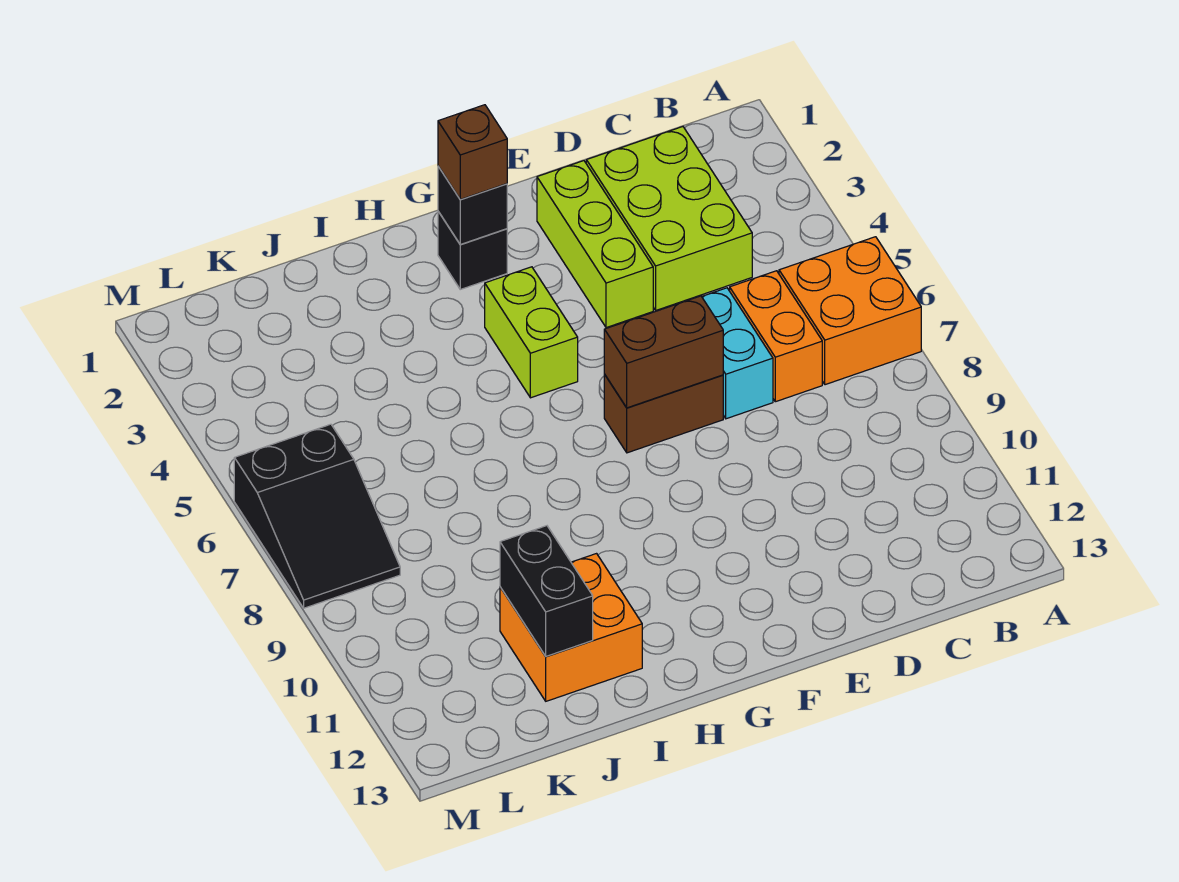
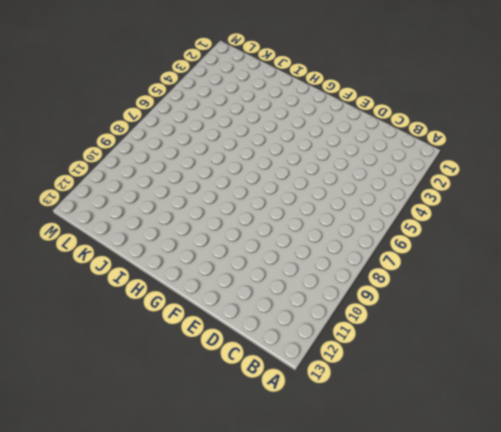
none -> orange brick A6:B7 level 1
none -> lime brick C2:D4 level 1
none -> orange brick C6:C7 level 1

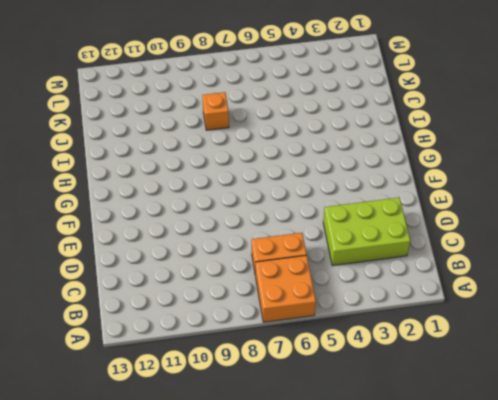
orange brick J8 level 1 -> none
none -> cyan brick D6:D7 level 1
none -> lime brick E2:E4 level 1
none -> brown brick E7:F7 level 1

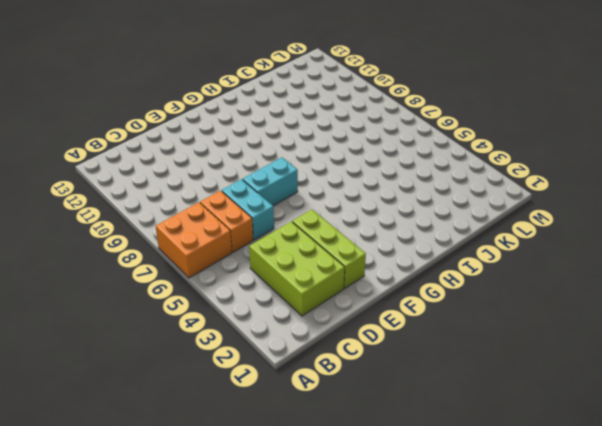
cyan brick E7:F7 level 1 -> brown brick E7:F7 level 1
none -> black brick G2 level 1
none -> lime brick G4:G5 level 1
none -> orange brick I11:J12 level 1

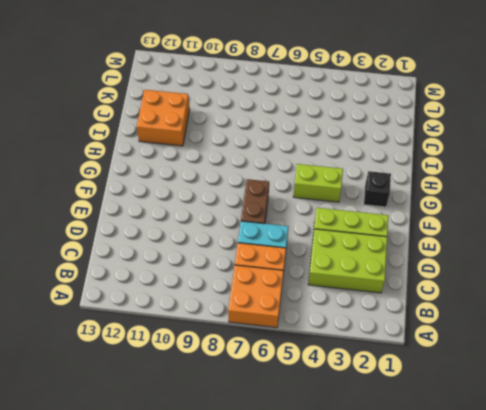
none -> black slope L6:M8 level 1 top 6
none -> brown brick E7:F7 level 2
none -> black brick G2 level 2

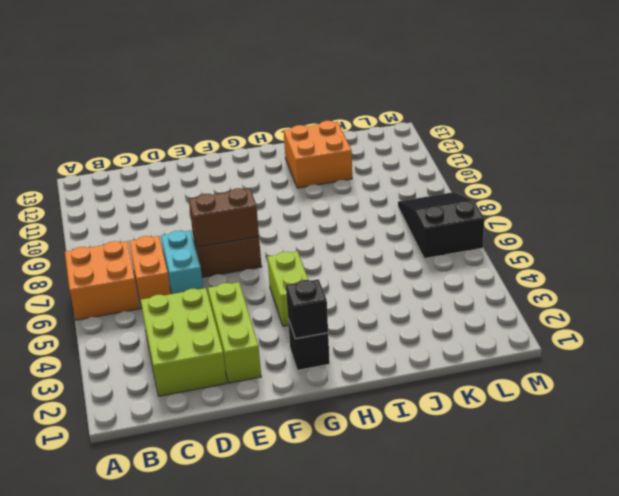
none -> black brick J11:J12 level 2
none -> brown brick G2 level 3

